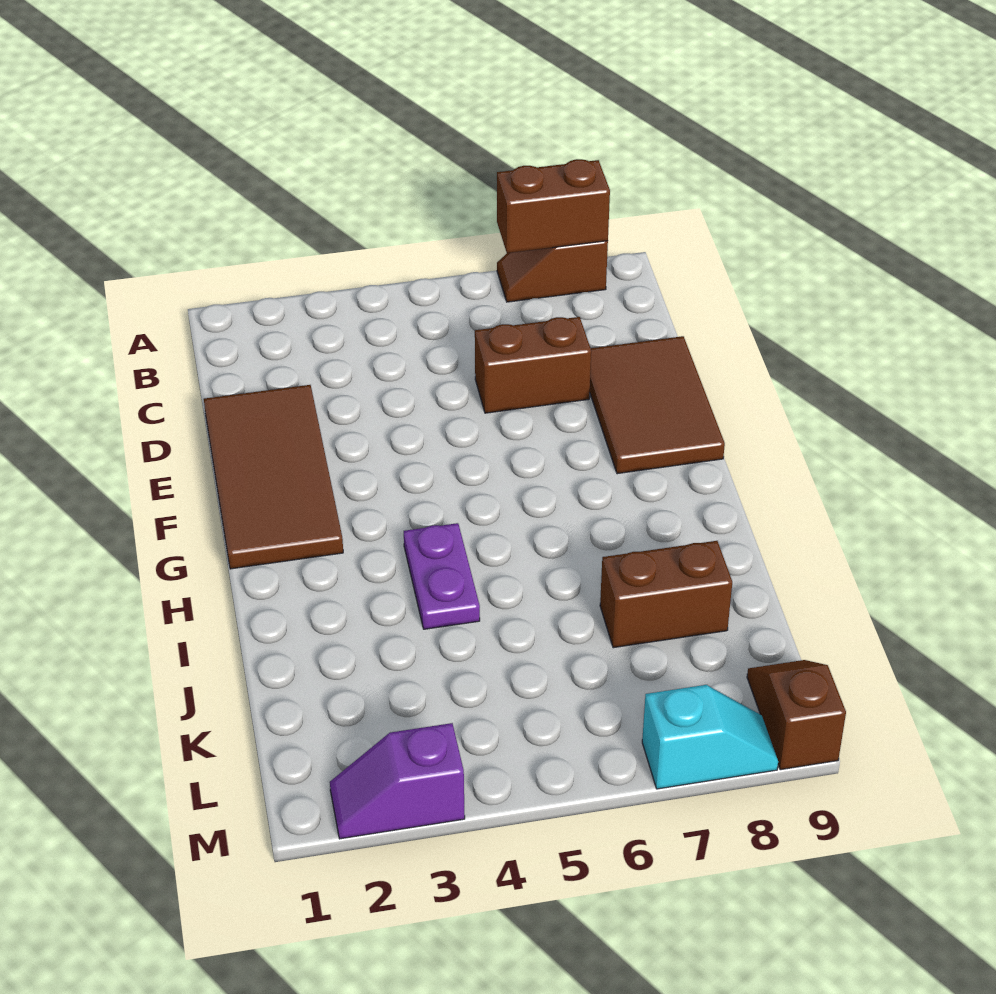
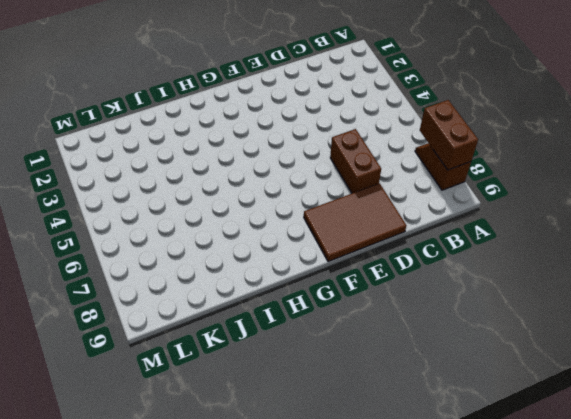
none -> brown tile D1:G2 level 1
none -> purple plate H4:I4 level 1

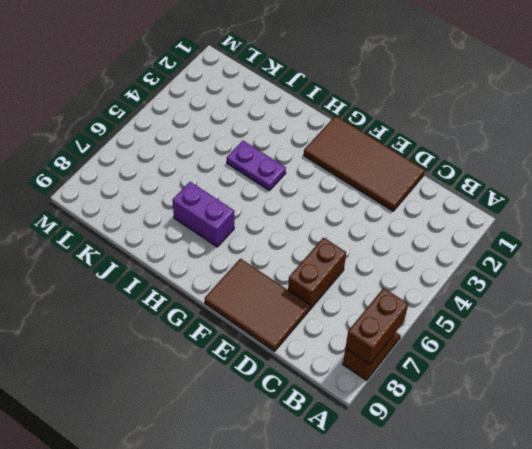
purple brick H7:I7 level 1 -> none
none -> brown brick J7:J8 level 1
none -> brown slope L9:M9 level 1 top M

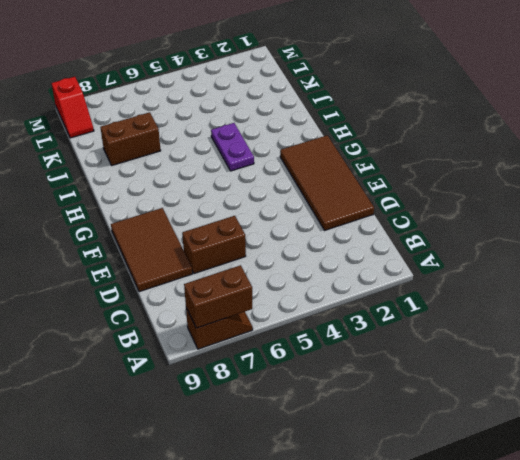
red slope L9:M9 level 1 top M -> brown slope L9:M9 level 1 top M
none -> purple slope M2:M3 level 1 top 3
none -> cyan slope M7:M8 level 1 top 7

